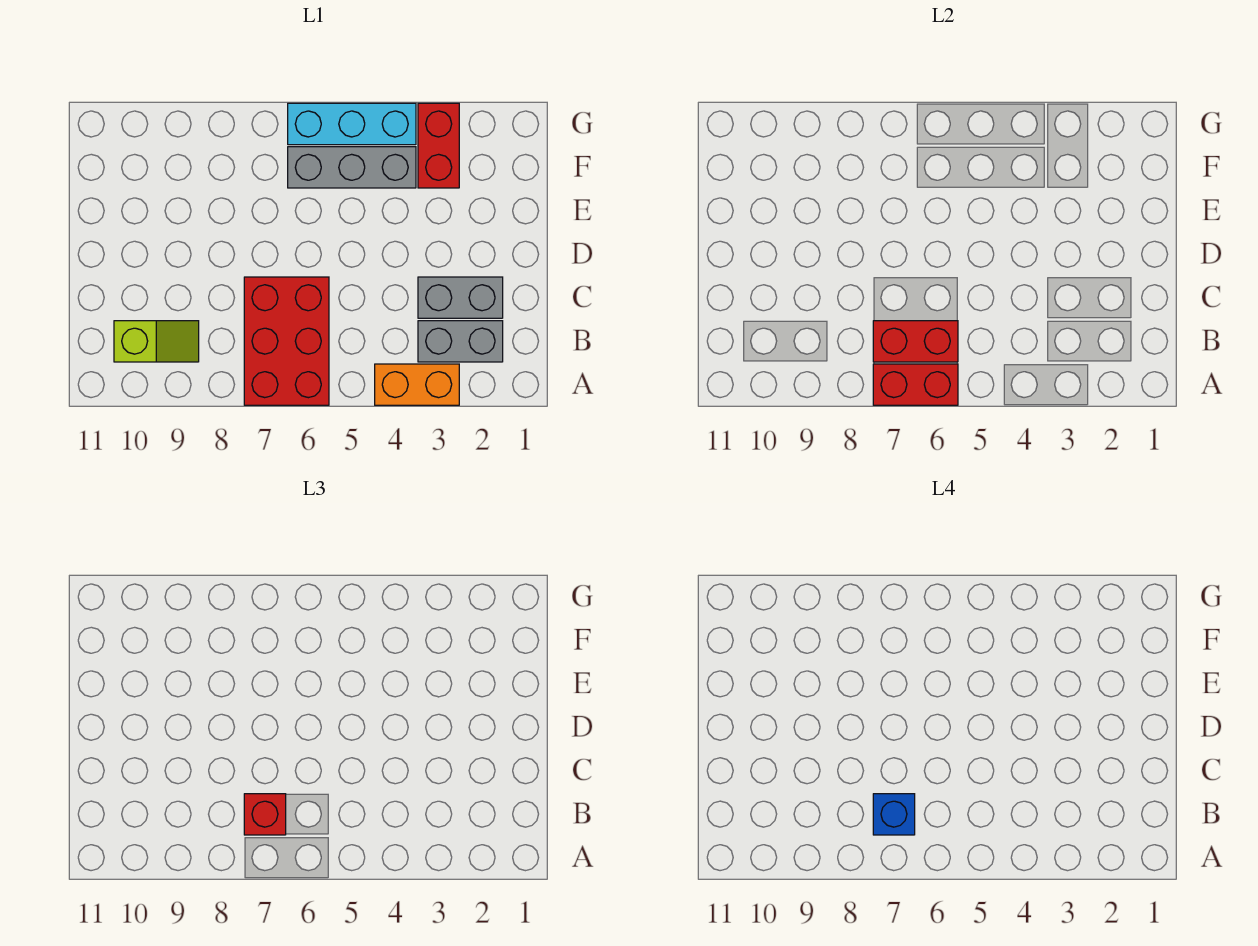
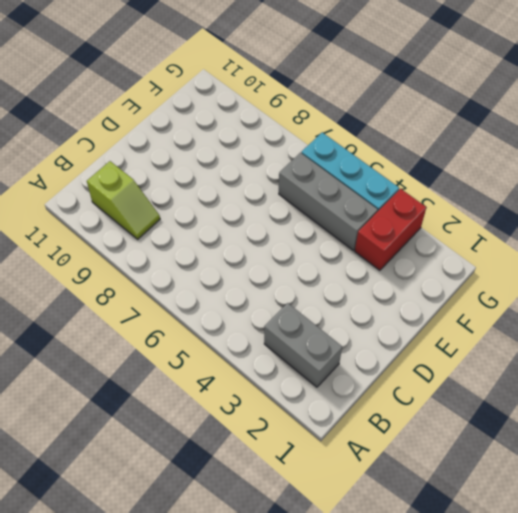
none -> orange brick A3:A4 level 1
none -> red brick A6:C7 level 1
none -> grey brick C2:C3 level 1

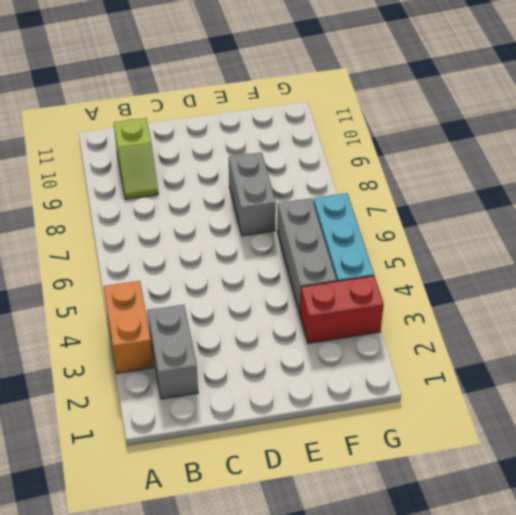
grey brick E7:E8 level 1 -> grey brick C2:C3 level 1
none -> red brick A6:C7 level 1
none -> red brick A6:A7 level 2
none -> red brick B6:B7 level 2

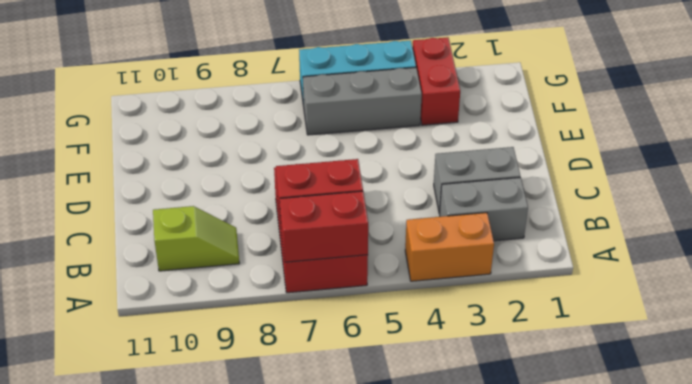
none -> red brick B7 level 3
none -> blue brick B7 level 4

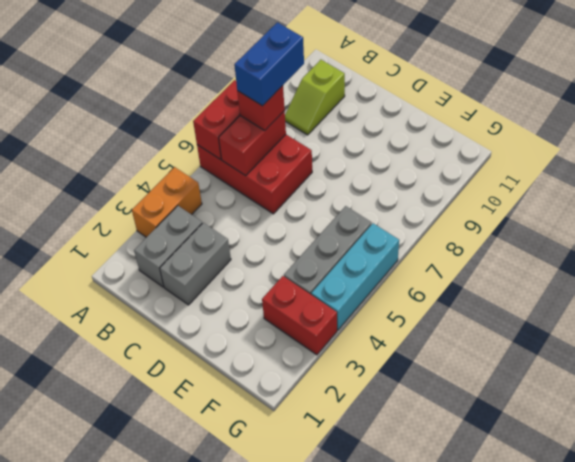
blue brick B7:B8 level 4 -> blue brick B7 level 4

